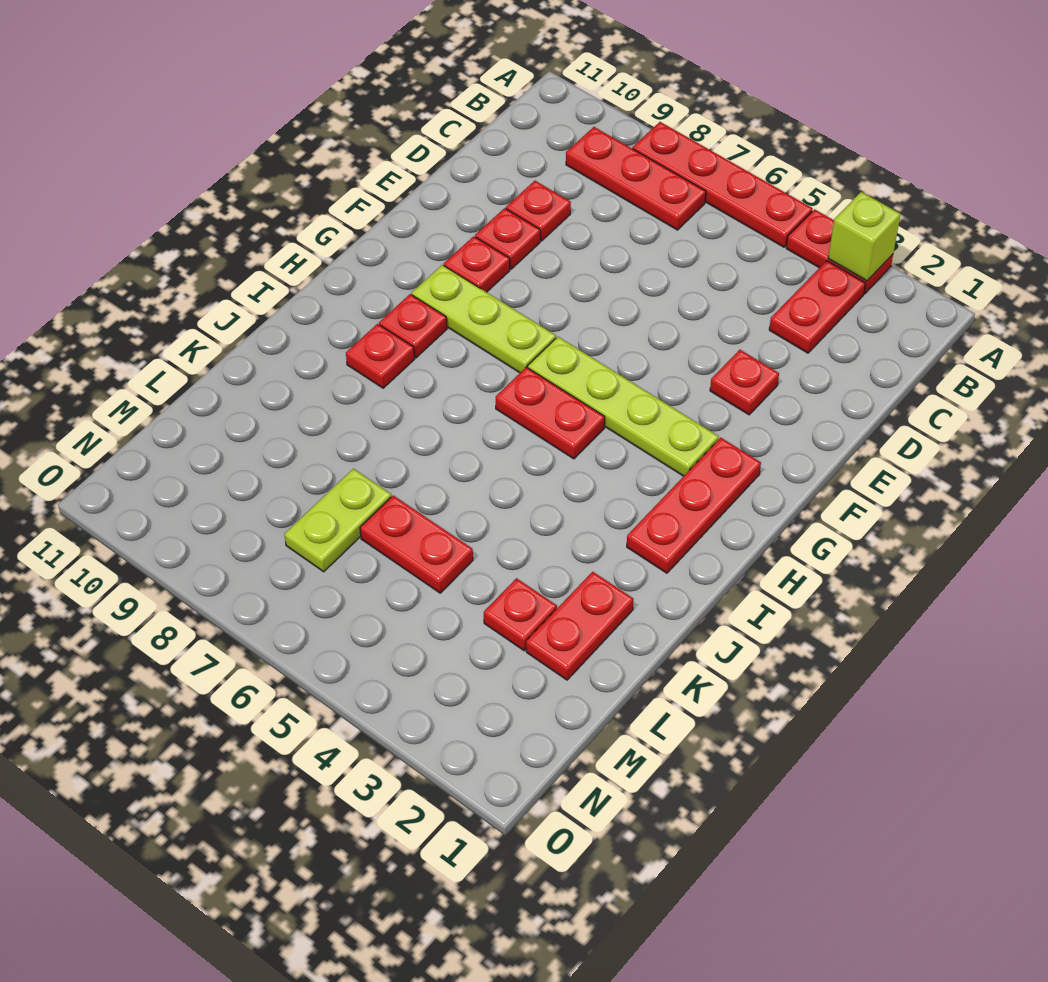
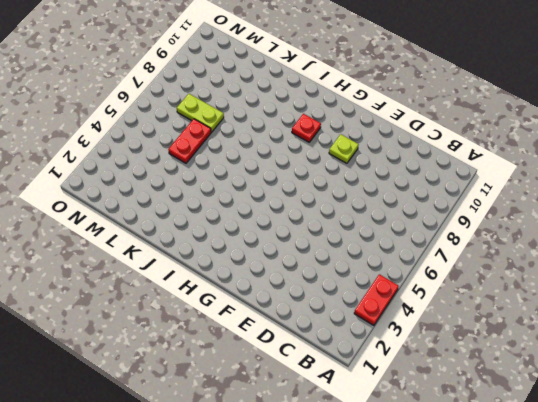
lime plate F9 level 1 -> red plate F9 level 1
none -> red plate A5:A8 level 1
none -> red plate B3:C3 level 1
none -> red plate B7:B9 level 1

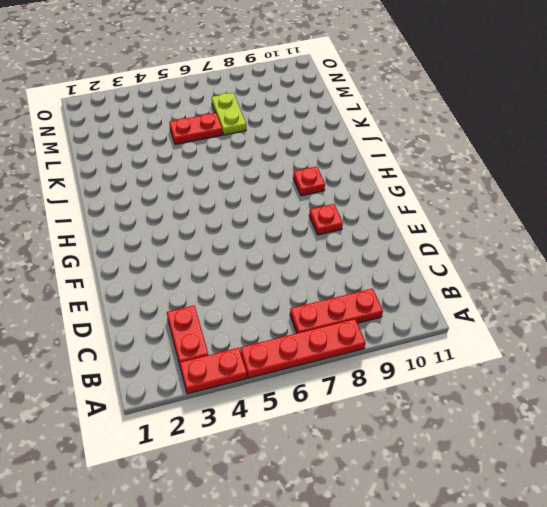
none -> red plate D9 level 1
none -> red plate E3 level 1
none -> red plate E9 level 1

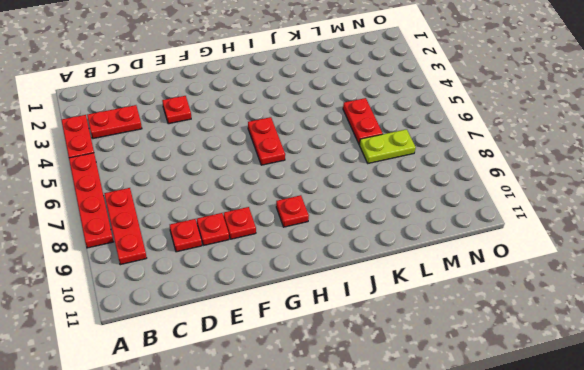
none -> red plate G2:I2 level 1
none -> lime plate G3:G6 level 1
none -> lime plate G7:G9 level 1

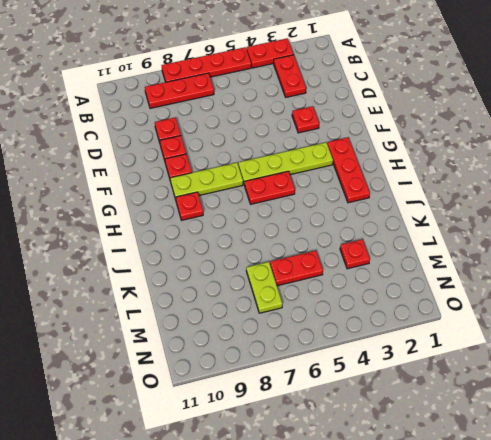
none -> red plate I9 level 1
none -> red plate K2:L2 level 1
none -> lime brick A3 level 2

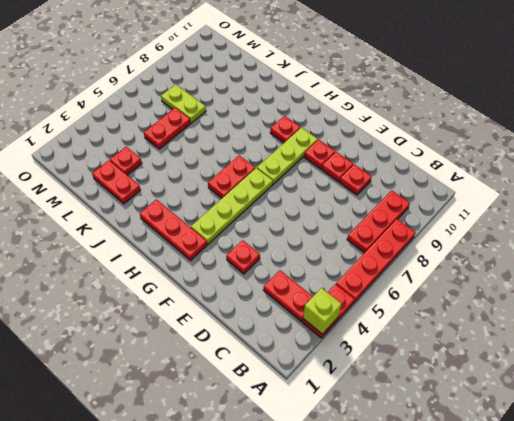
none -> red plate I9 level 1

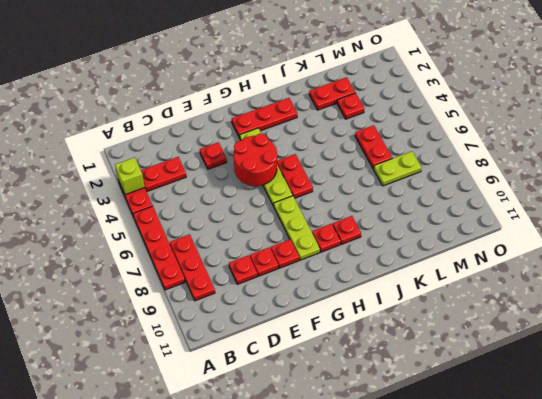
red round brick F4:G5 level 2 -> none

